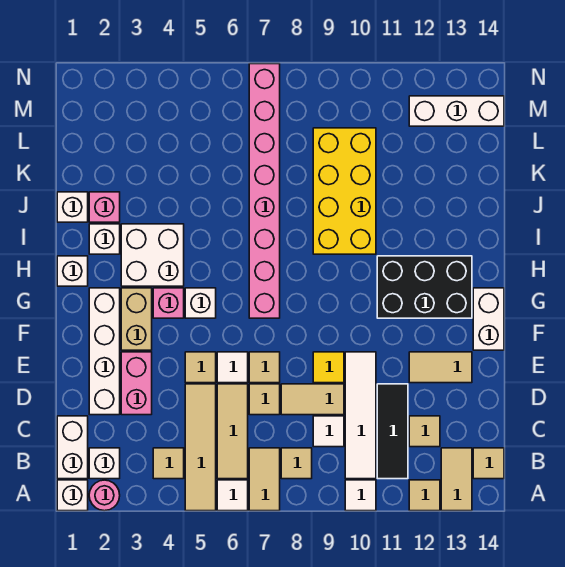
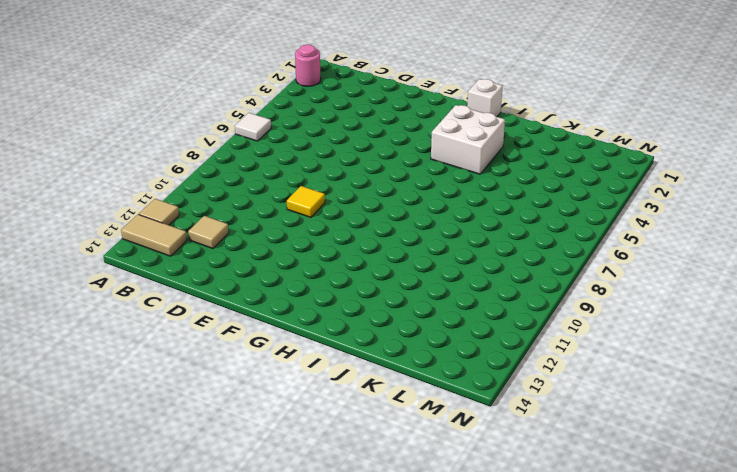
none -> white brick A1 level 1
none -> tan tile A5:D5 level 1
none -> tan tile A7:B7 level 1
none -> white tile A10 level 1

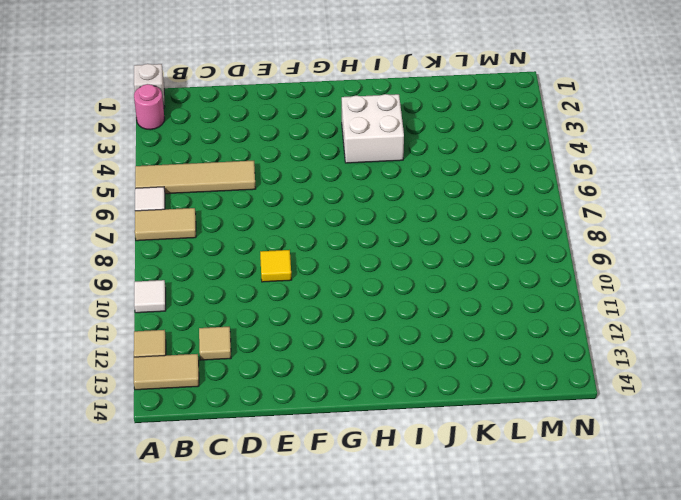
none -> white brick B1:C1 level 1
none -> white brick B2 level 1
none -> tan tile B4 level 1
none -> tan tile B6:D6 level 1

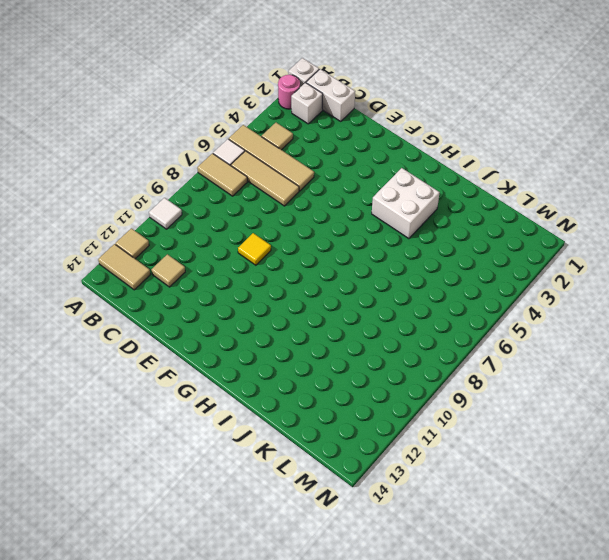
none -> tan tile B8 level 1
none -> white tile B10:E10 level 1
none -> black tile B11:D11 level 1
none -> tan tile B14 level 1

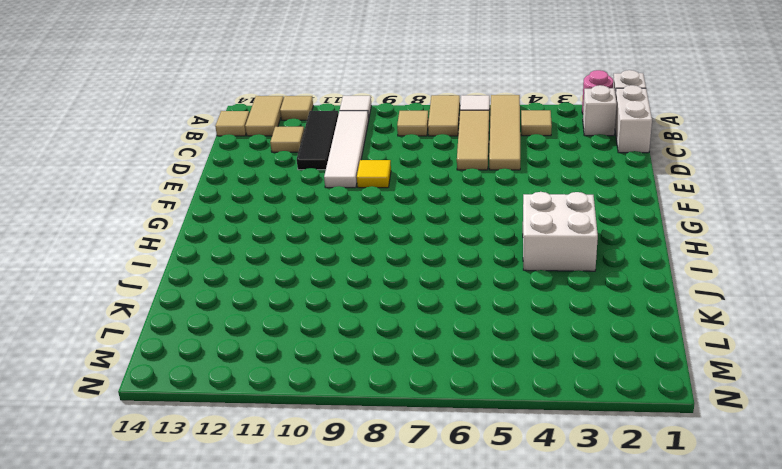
none -> white tile C9 level 1
none -> white brick D2:G2 level 1
none -> pink brick D3:E3 level 1
none -> tan tile D7 level 1

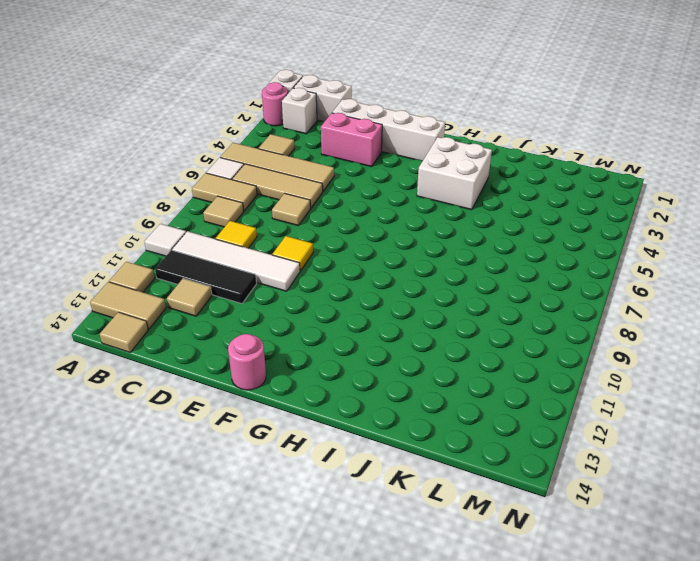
yellow tile C9 level 1 -> white tile C9 level 1
pink round brick F14 level 1 -> white brick F14:G14 level 1
none -> tan tile D8:D9 level 1
none -> tan tile E5 level 1
none -> white tile E6 level 1
none -> tan tile E7 level 1

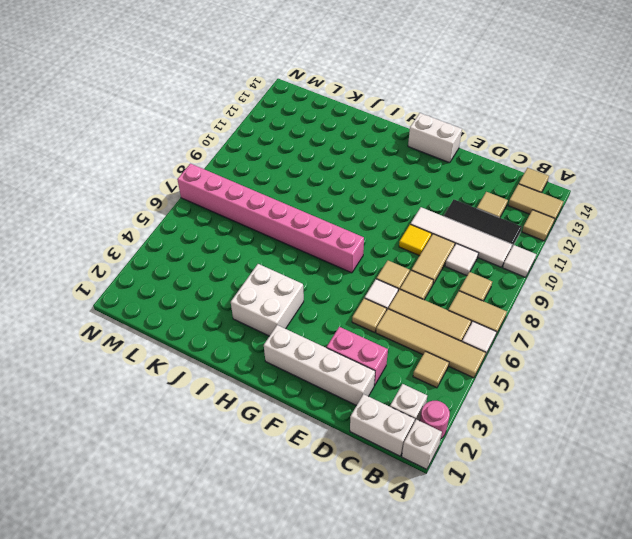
none -> tan tile E12:E13 level 1
none -> tan brick F3:G3 level 1
none -> pink brick G4 level 1
none -> white brick G5 level 1

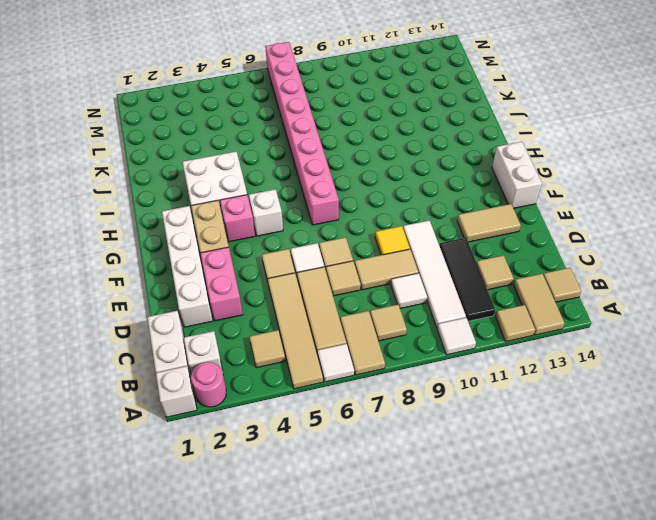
none -> black brick G11:H13 level 1
none -> white brick H1 level 1
none -> white brick I2 level 1
none -> yellow brick I9:L10 level 1

